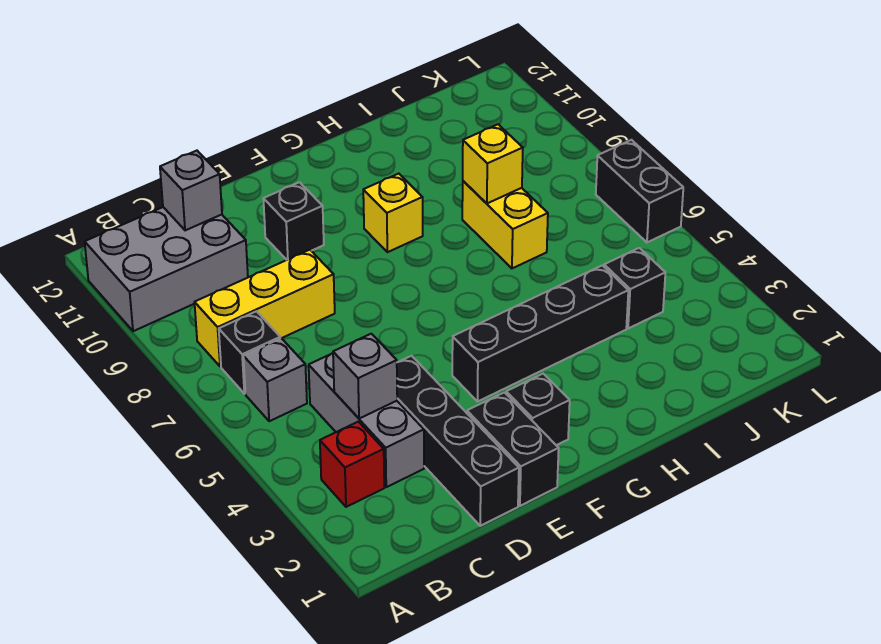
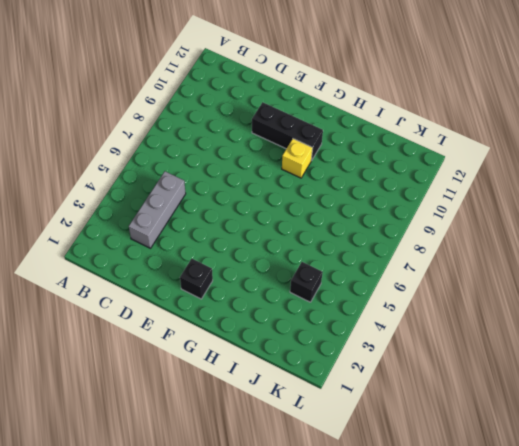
black brick E10:G10 level 1 -> black brick E10 level 1
none -> grey brick A10:C11 level 1
none -> red brick B3 level 1
none -> grey brick B6 level 1

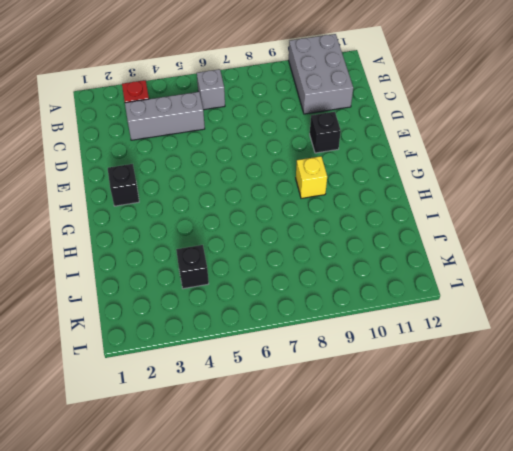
none -> black brick B7 level 1
none -> yellow brick B8:D8 level 1
none -> black brick D1:D4 level 1

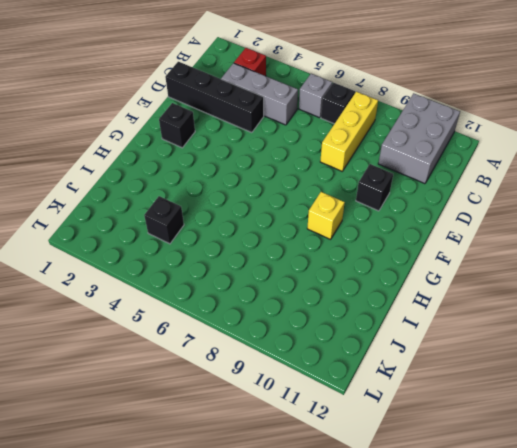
none -> black brick E1:E2 level 1
none -> black brick F4:I4 level 1
none -> yellow brick I7:I8 level 1

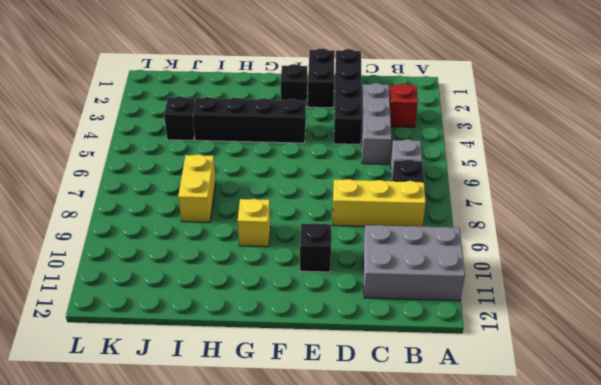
none -> black brick L6:L7 level 1
none -> grey brick C4 level 2
none -> grey brick C11 level 2

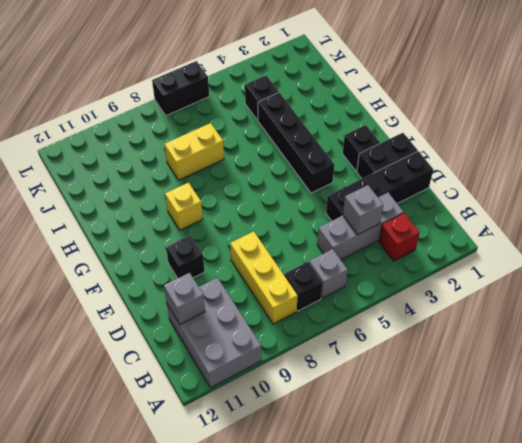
none -> yellow brick I8 level 2

